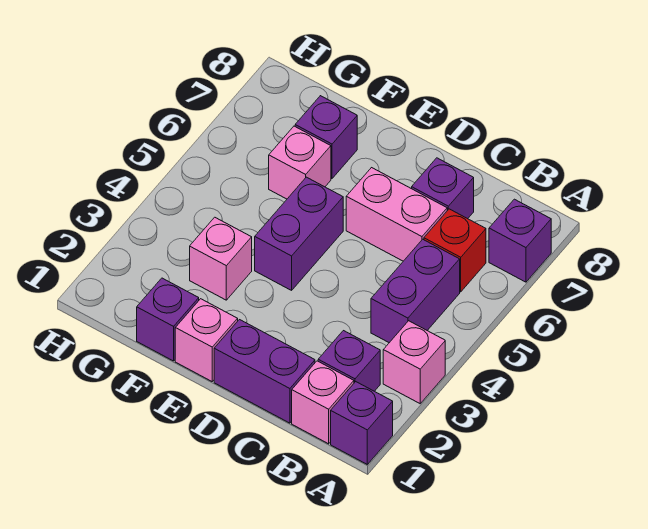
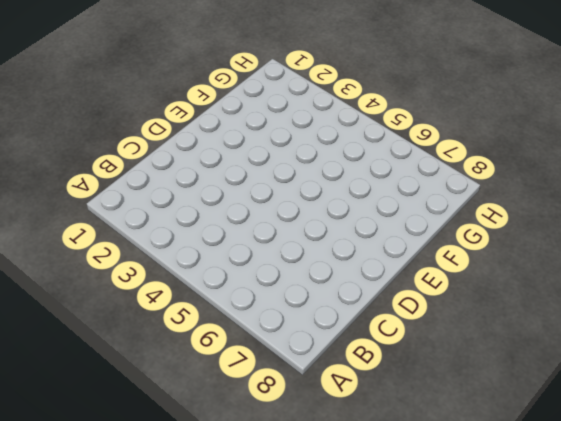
none -> purple brick A1 level 1
none -> pink brick A3 level 1
none -> purple brick A7 level 1

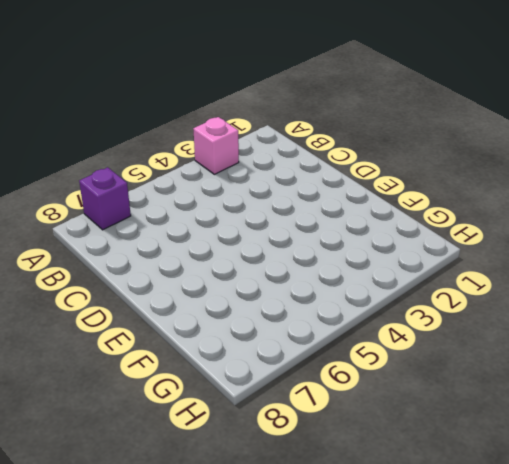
none -> purple brick A1 level 1
none -> pink brick B1 level 1
none -> purple brick B2 level 1

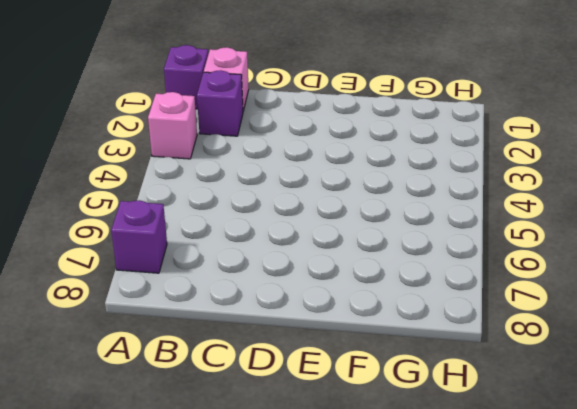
none -> purple brick B4:B5 level 1
none -> red brick B6 level 1
none -> purple brick C1:D1 level 1

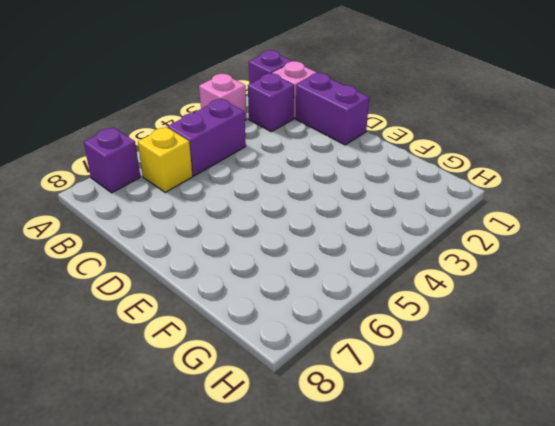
yellow brick B6 level 1 -> red brick B6 level 1
none -> pink brick C6:D6 level 1
none -> purple brick C7 level 1
none -> pink brick E1 level 1

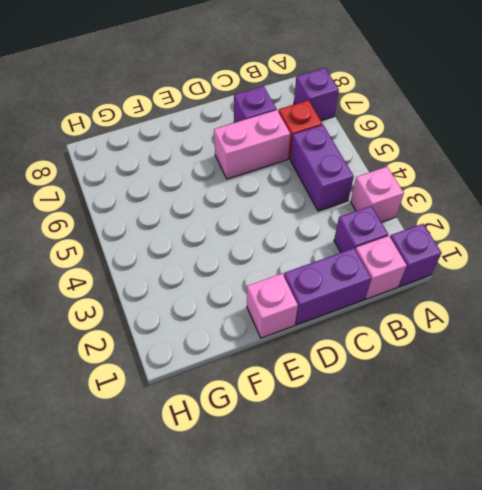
none -> purple brick E4:E5 level 1
none -> purple brick F1 level 1
none -> pink brick F3 level 1

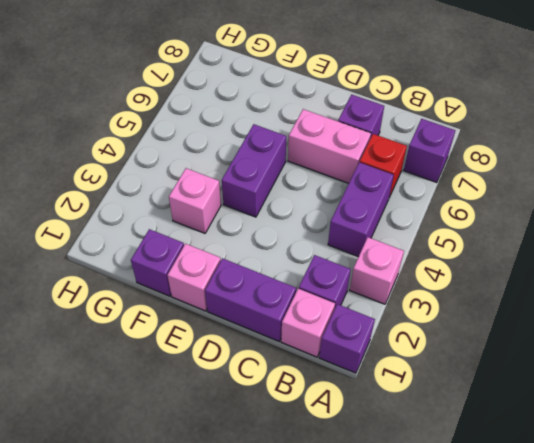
none -> pink brick F6 level 1
none -> purple brick F7 level 1

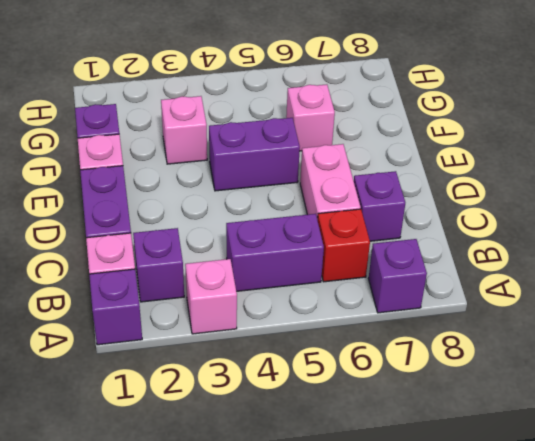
none -> purple brick F7 level 1

